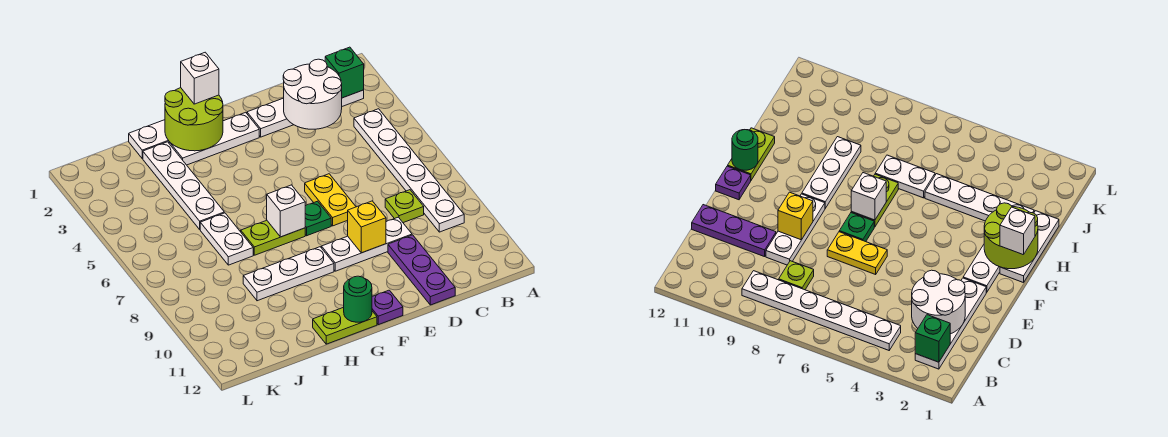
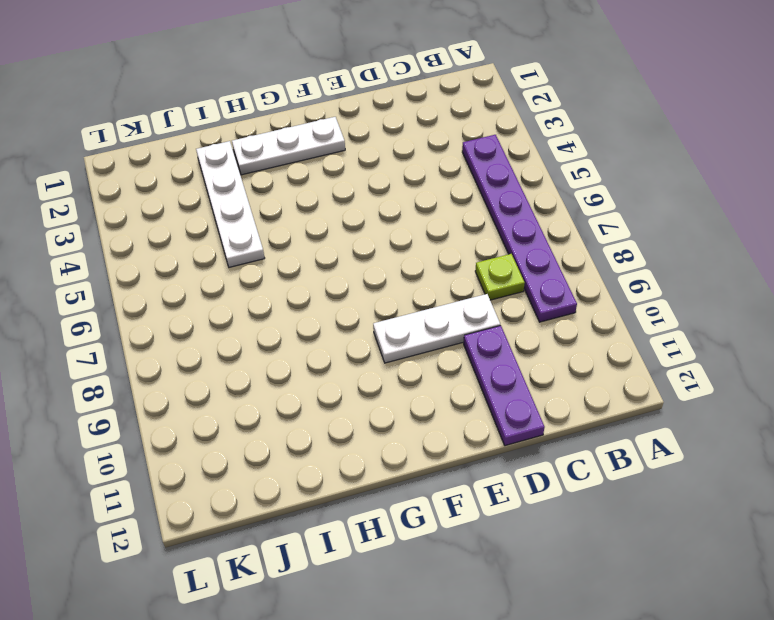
purple plate B4:B9 level 1 -> white plate B4:B9 level 1
none -> white plate B2:E2 level 1
none -> yellow plate E6:E7 level 1
none -> green plate F7 level 1

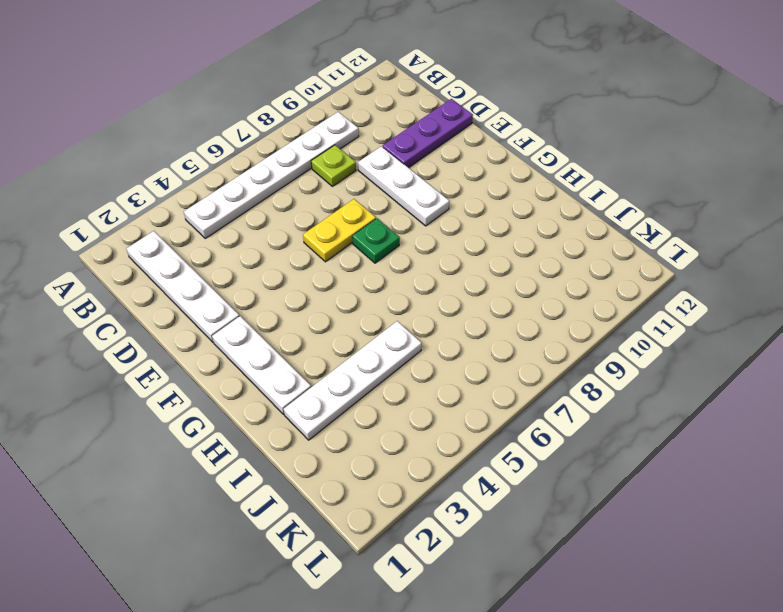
none -> purple plate F12 level 1
none -> white plate G1:I1 level 1
none -> lime plate G7:H7 level 1

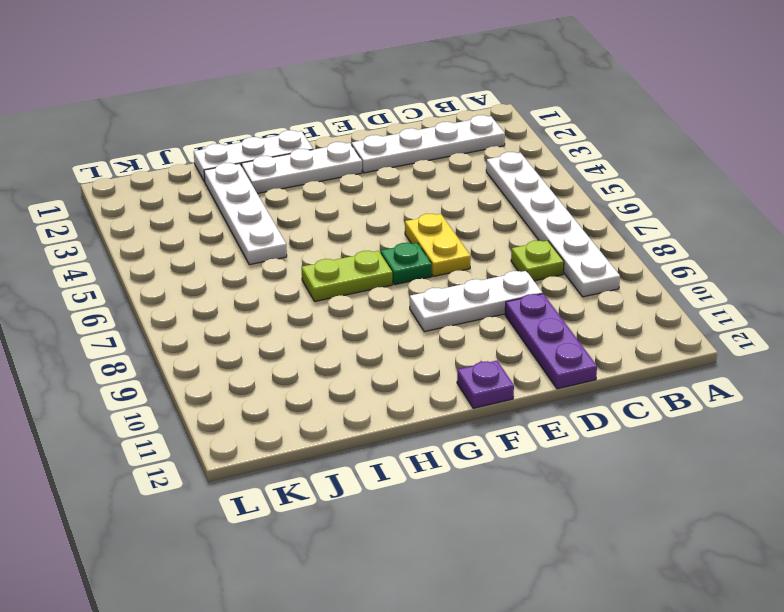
none -> white plate G9:I9 level 1
none -> lime plate G12:H12 level 1
none -> white plate I6:I7 level 1

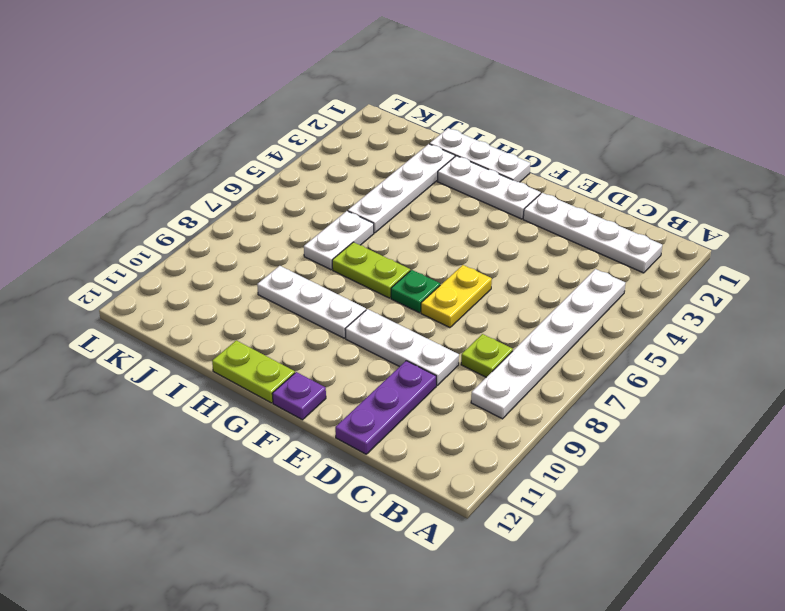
none -> green brick B2 level 2
none -> white round brick C2:D3 level 2
none -> yellow brick E9 level 2

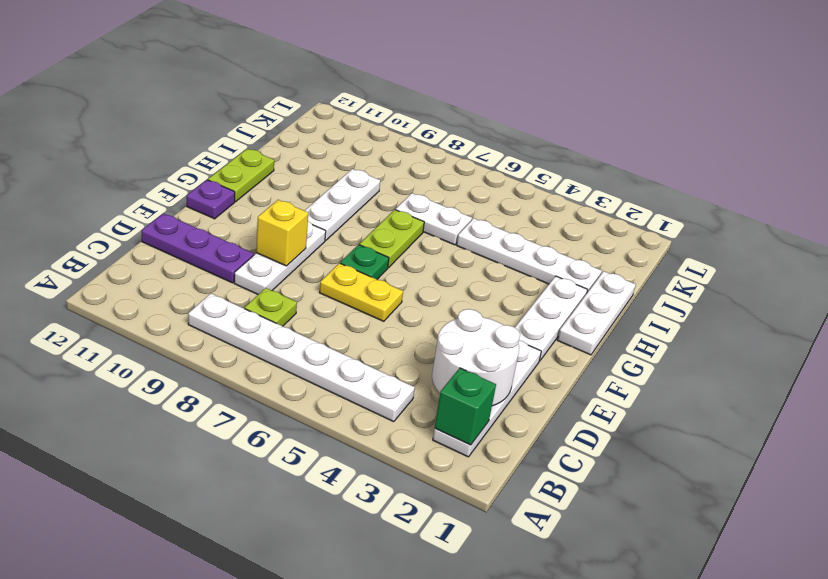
none -> lime round brick G1:H2 level 2
none -> white brick G7 level 2
none -> green round brick G12 level 2

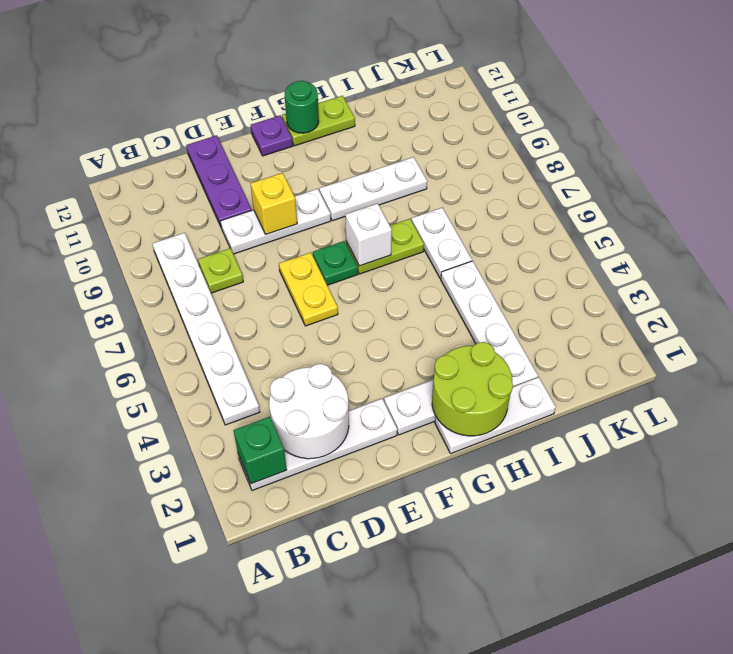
none -> white brick G1 level 3

